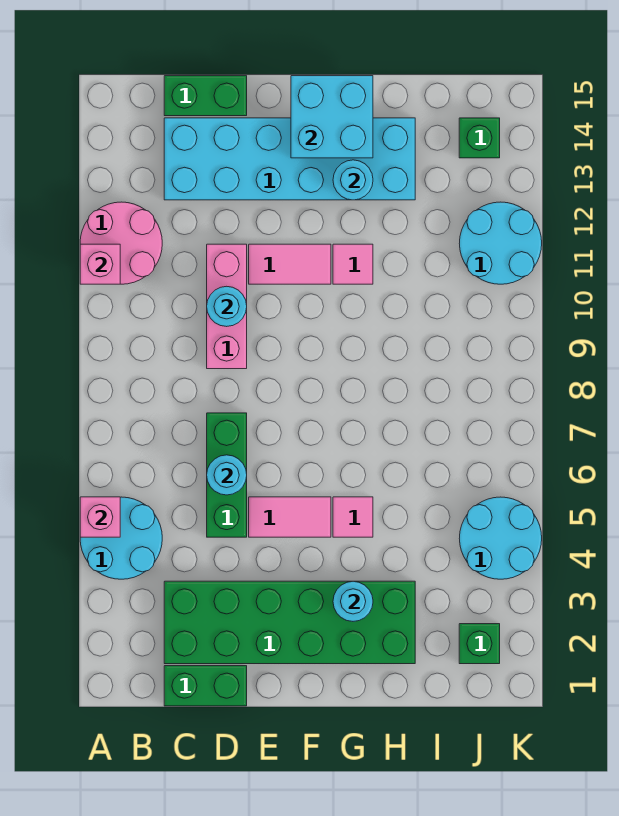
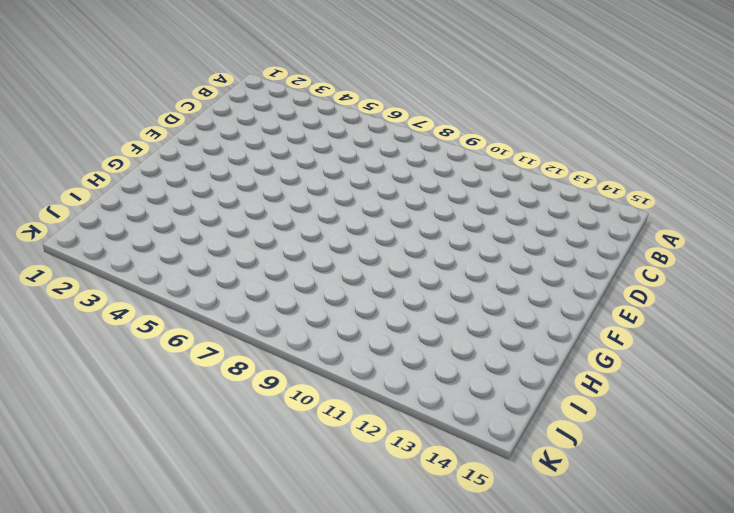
none -> cyan round brick A4:B5 level 1
none -> pink round brick A11:B12 level 1
none -> green brick C1:D1 level 1

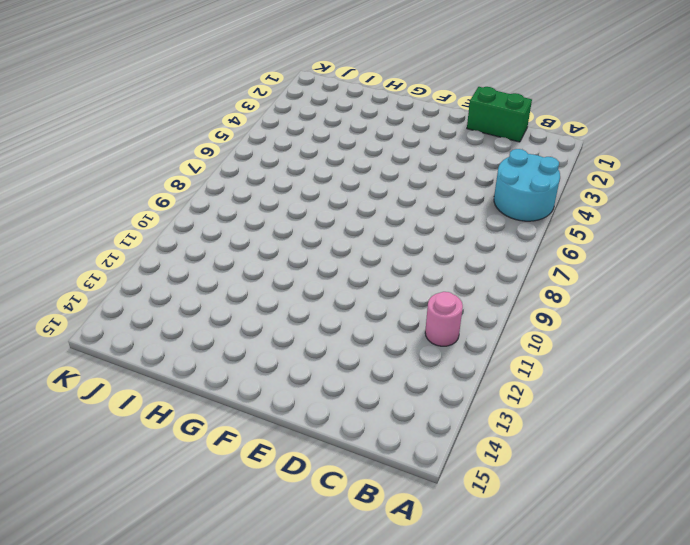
pink round brick B11 level 1 -> pink round brick A11:B12 level 1
none -> green brick C2:H3 level 1
none -> cyan brick C13:H14 level 1
none -> green brick C15:D15 level 1

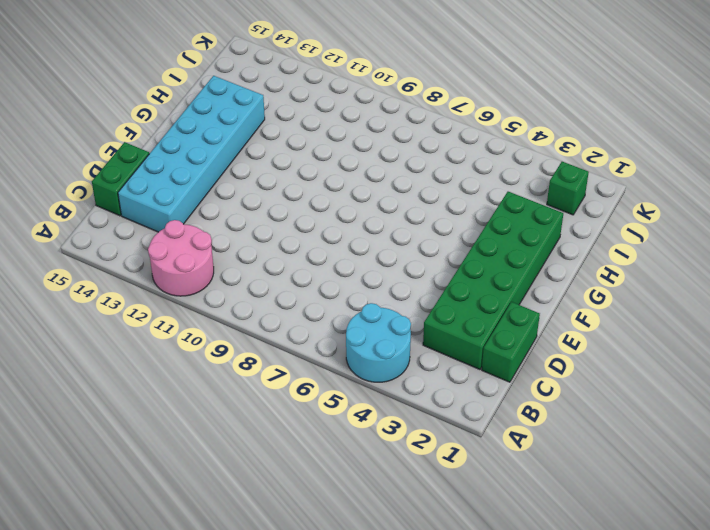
none -> green brick D5:D7 level 1
none -> pink brick D9:D11 level 1
none -> pink tile E5:F5 level 1

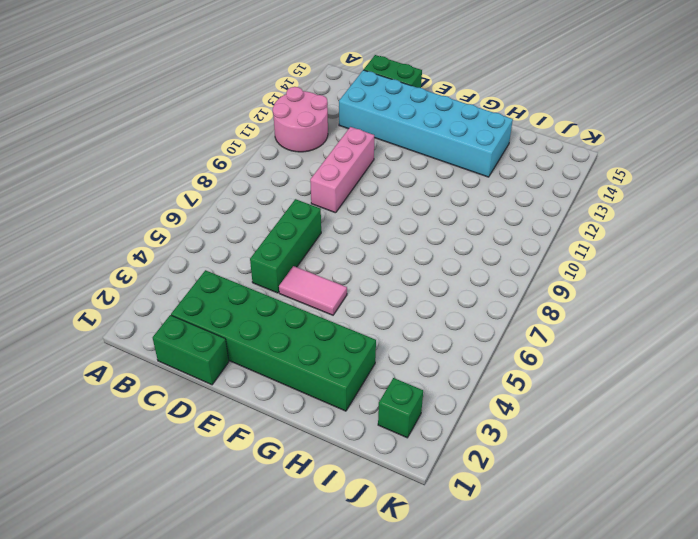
none -> cyan round brick A4:B5 level 1
none -> pink tile E11:F11 level 1
none -> pink tile G5 level 1

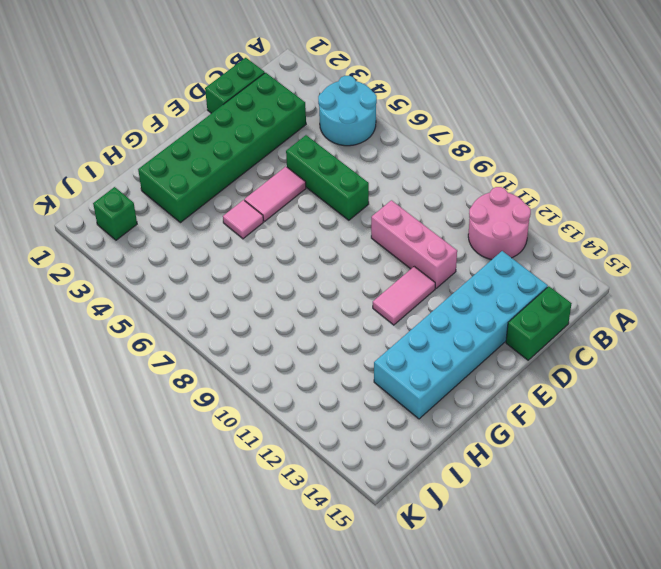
none -> pink tile G11 level 1
none -> cyan round brick J4:K5 level 1
none -> cyan round brick J11:K12 level 1

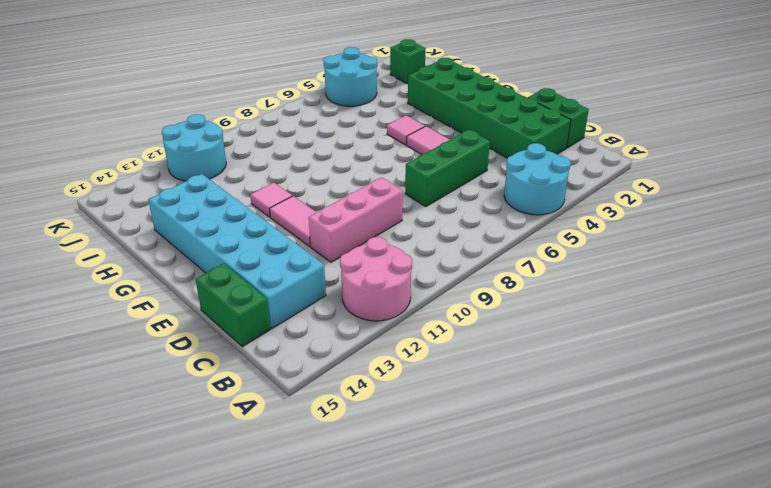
none -> green brick J14 level 1
none -> pink brick A5 level 2
none -> pink brick A11 level 2

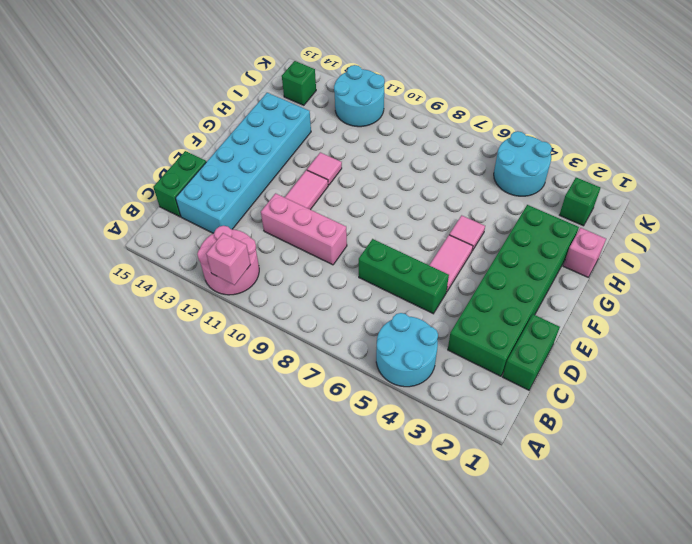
pink brick H1 level 1 -> pink brick A5 level 2
none -> cyan round brick D6 level 2
none -> cyan round brick D10 level 2
none -> cyan brick F14:G15 level 2

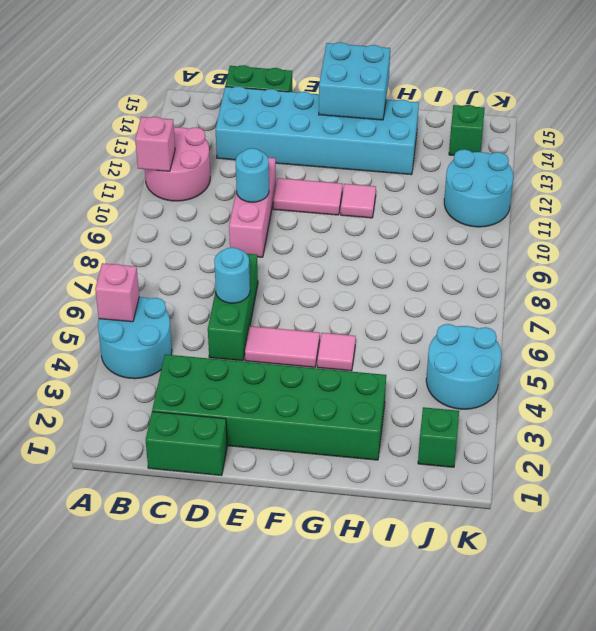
none -> cyan round brick G3 level 2
none -> cyan round brick G13 level 2

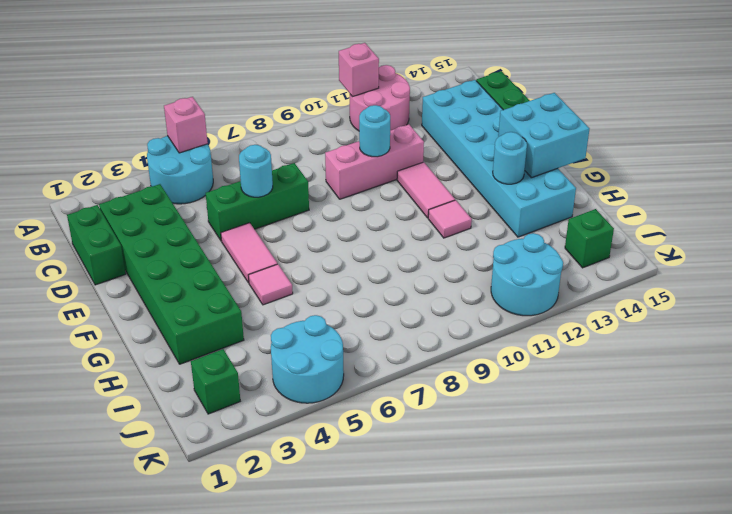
none -> cyan round brick G3 level 2

